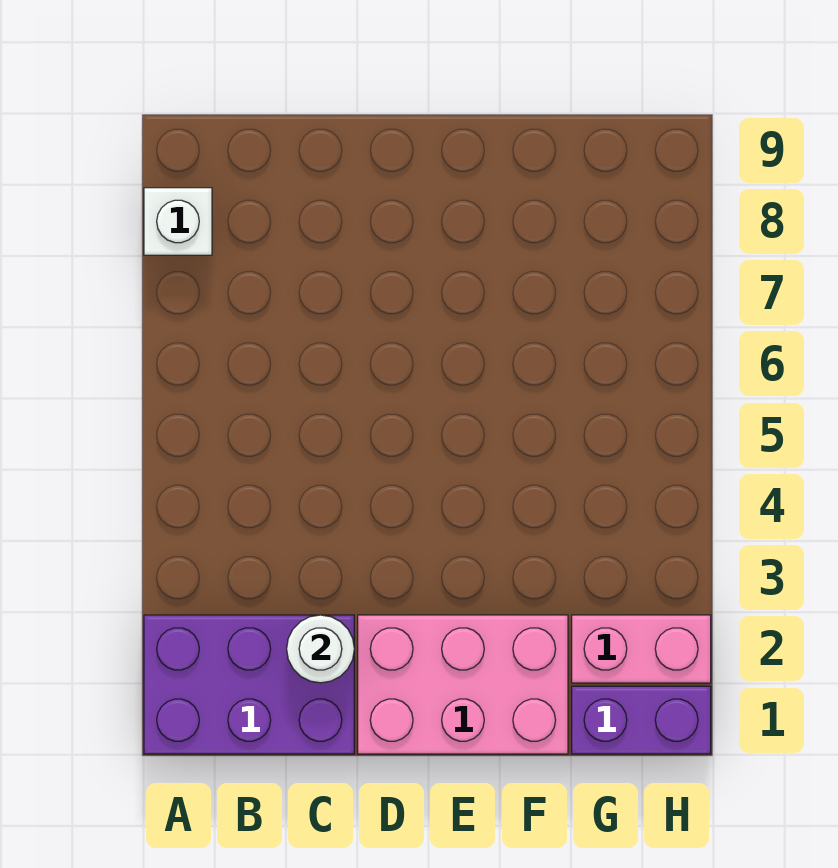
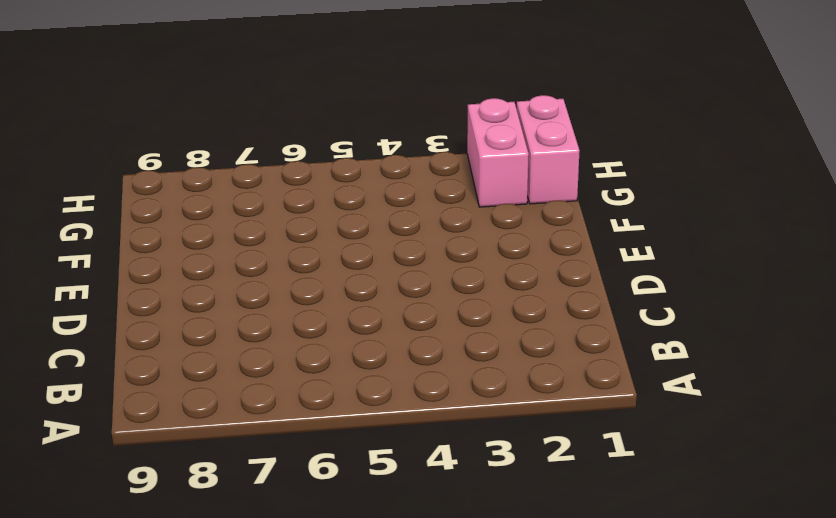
pink brick G1:H1 level 1 -> purple brick G1:H1 level 1
none -> purple brick A1:C2 level 1
none -> white brick A8 level 1

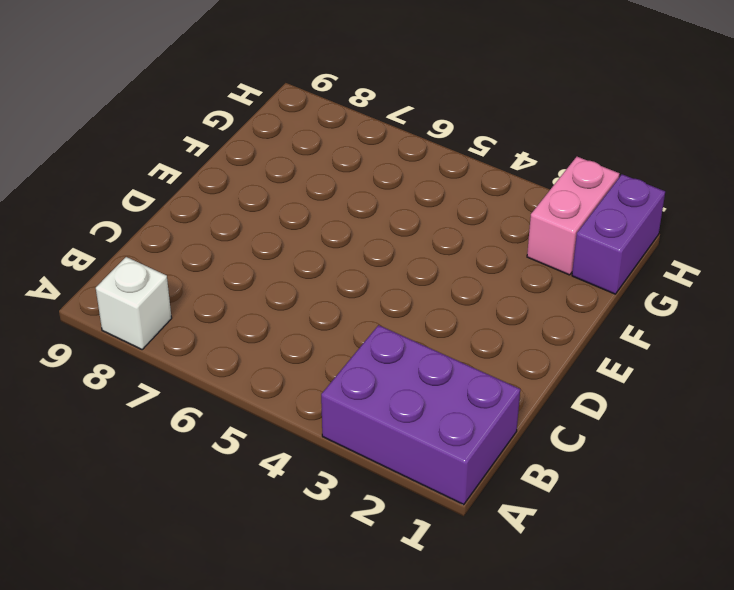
purple brick A1:B3 level 1 -> purple brick A1:C2 level 1
none -> pink brick D1:F2 level 1
none -> white round brick C2 level 2

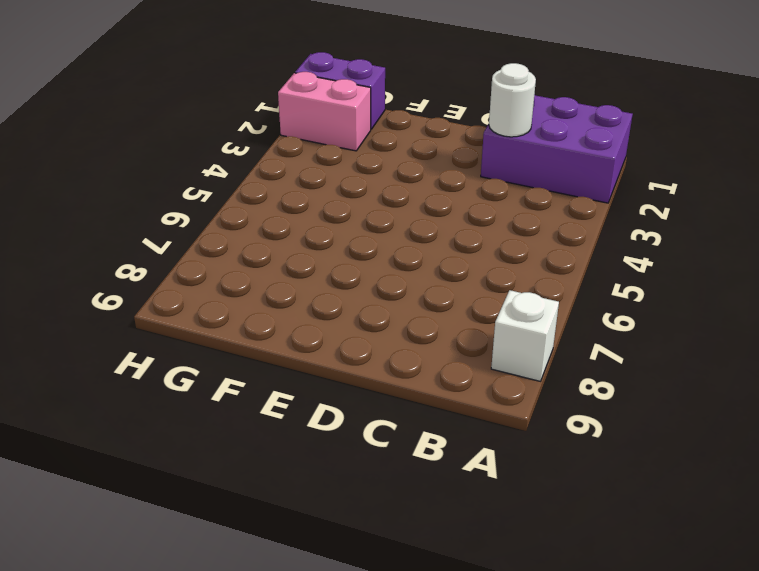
none -> pink brick D1:F2 level 1

